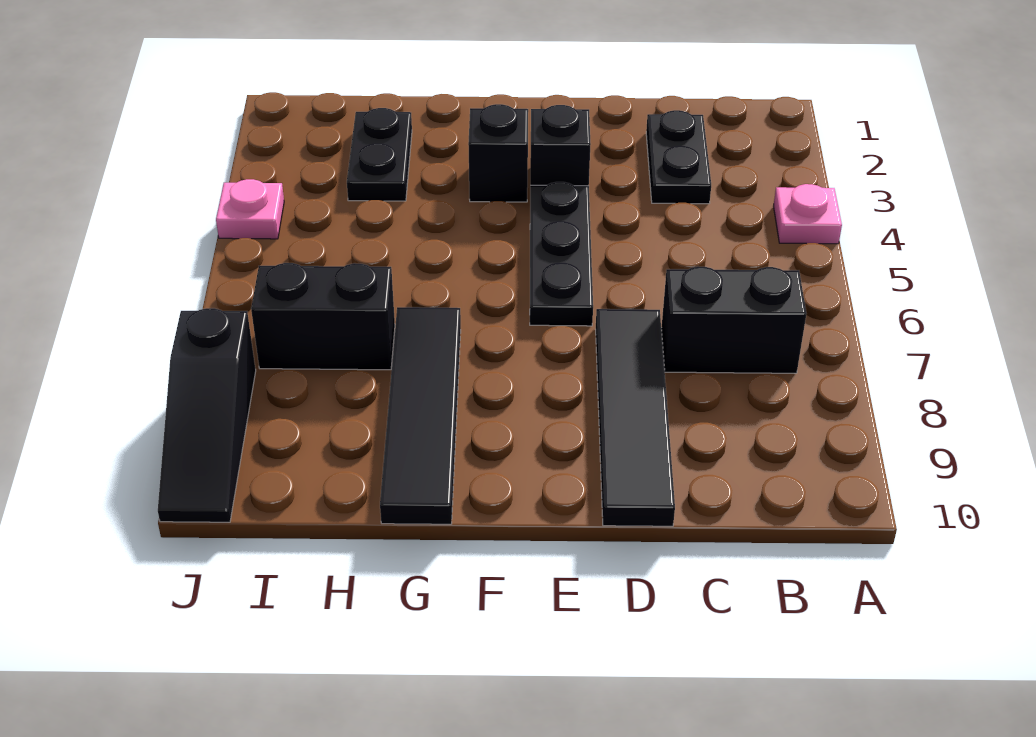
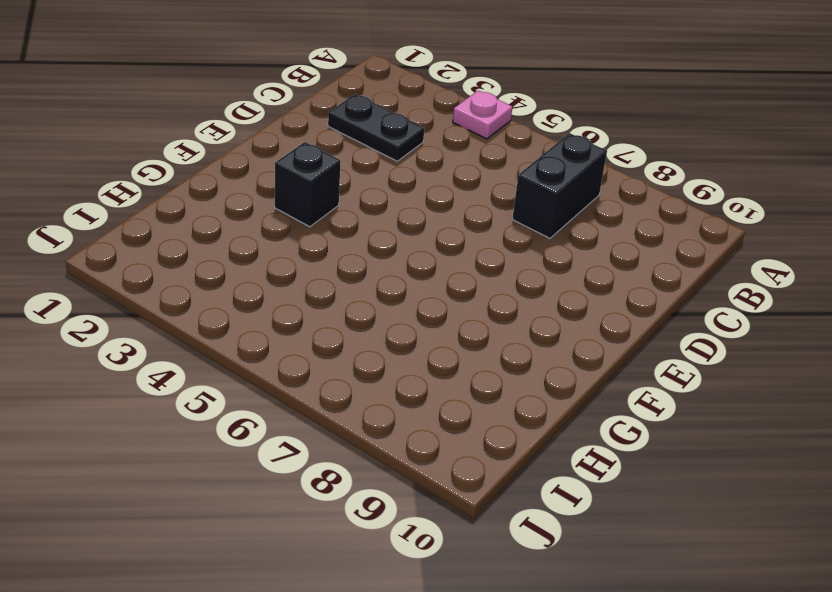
none -> black tile D7:D10 level 1
none -> black brick E3 level 1
none -> black plate E4:E6 level 1

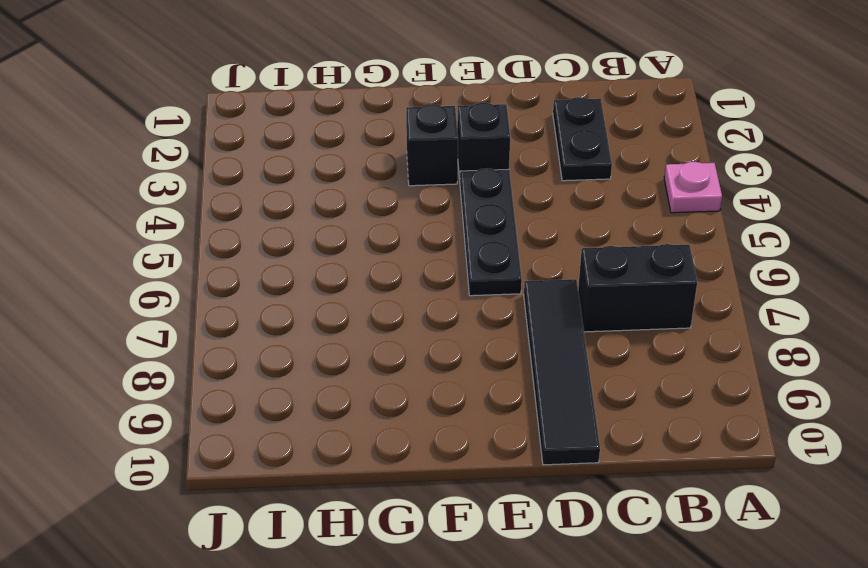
none -> black tile G7:G10 level 1
none -> black plate H2:H3 level 1
none -> black brick H7:I7 level 1

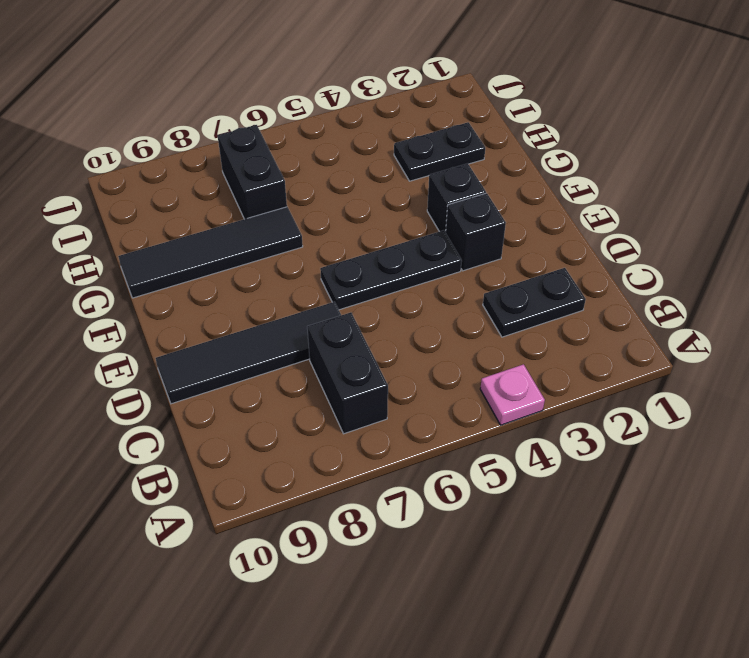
none -> pink plate J4 level 1
none -> black slope J8:J10 level 1 top 8

